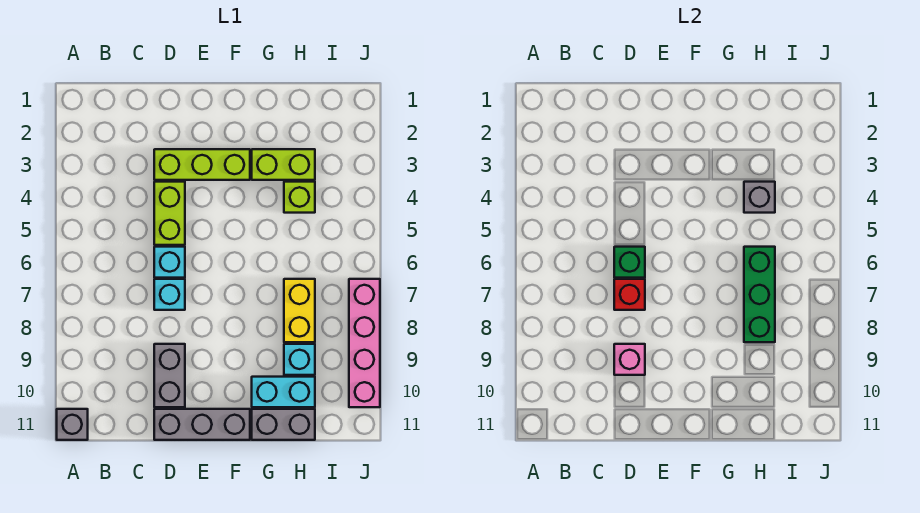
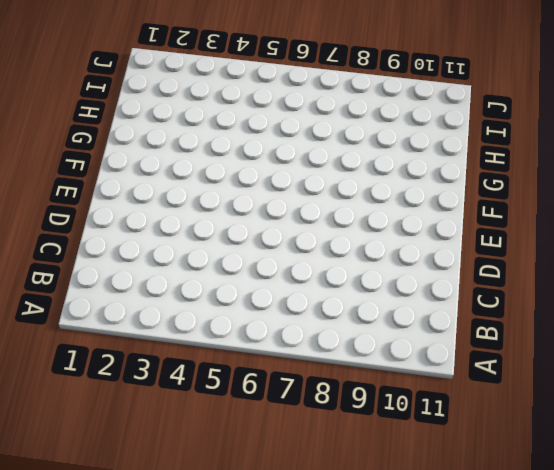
none -> grey brick A11 level 1
none -> lime brick D3:F3 level 1
none -> lime brick D4:D5 level 1

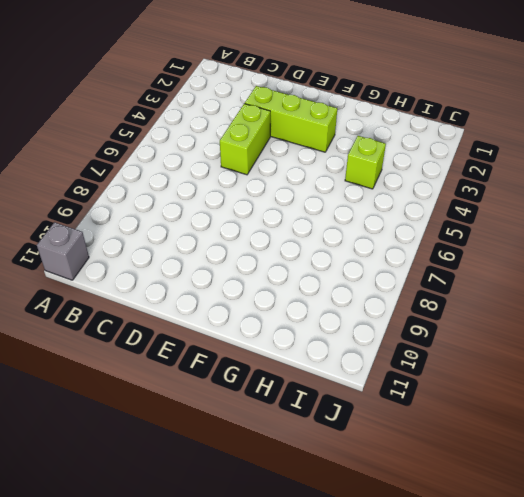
none -> cyan brick D6 level 1
none -> cyan brick D7 level 1
none -> grey brick D9:D10 level 1

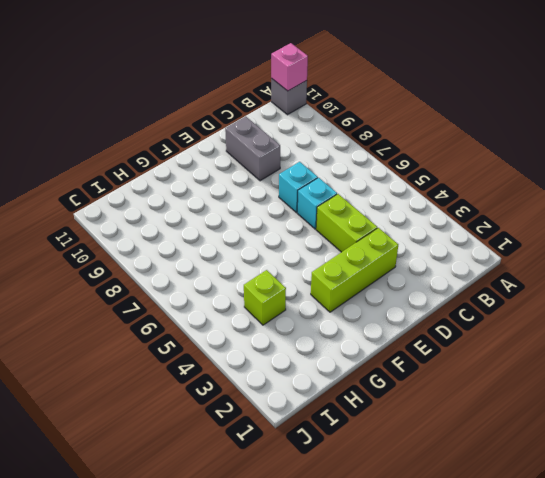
pink brick A11 level 2 -> pink brick D9 level 2
none -> grey brick D11:F11 level 1
none -> lime brick G3:H3 level 1
none -> cyan brick G10:H10 level 1

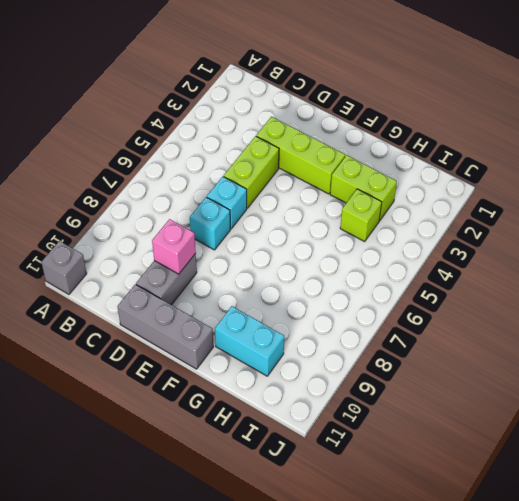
none -> grey brick G11:H11 level 1
none -> yellow brick H7:H8 level 1
none -> cyan brick H9 level 1

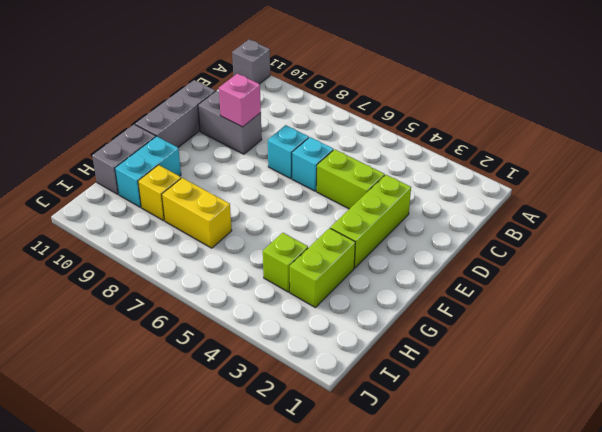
yellow brick H9 level 1 -> cyan brick H9 level 1
none -> pink brick J7:J10 level 1
none -> green brick D6 level 2
none -> red brick D7 level 2

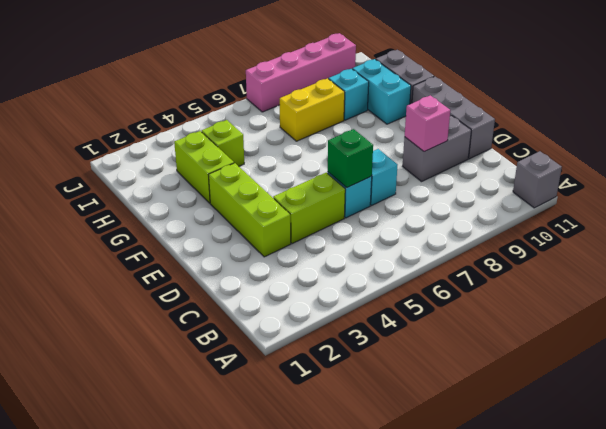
none -> red brick D7 level 2
none -> grey brick H4 level 2
none -> green brick H6:H8 level 2

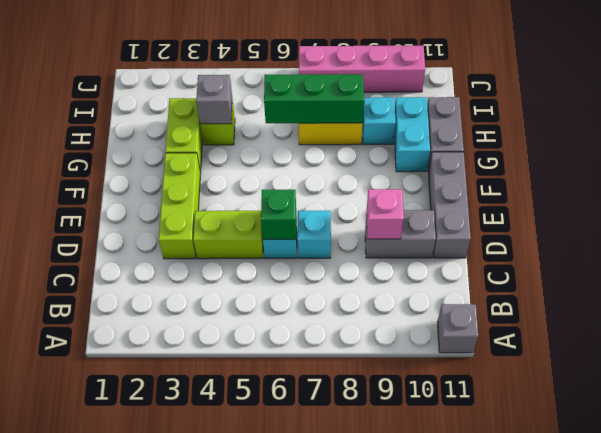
none -> red brick D7 level 2

